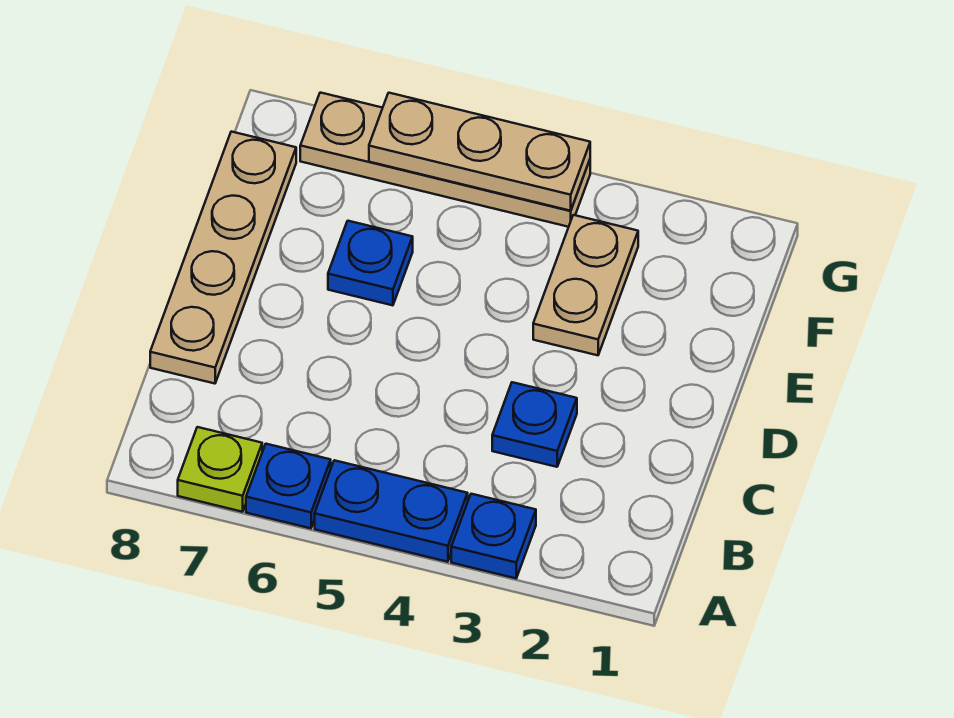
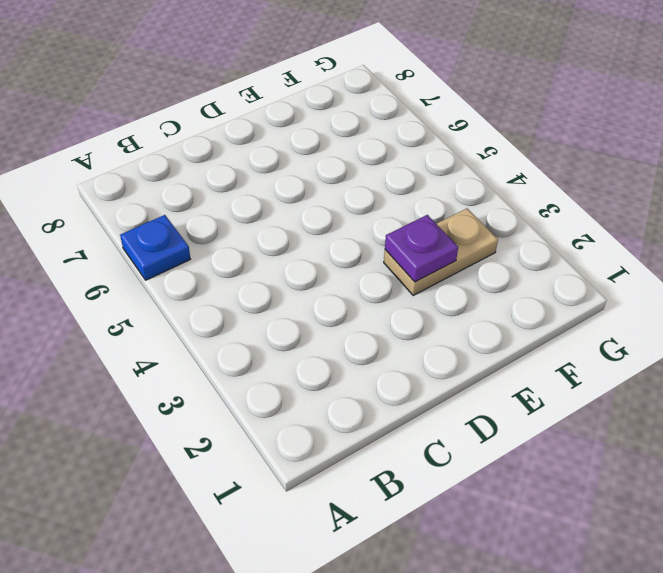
purple plate E3 level 2 -> none
none -> blue plate A3 level 1
none -> blue plate A4:A5 level 1

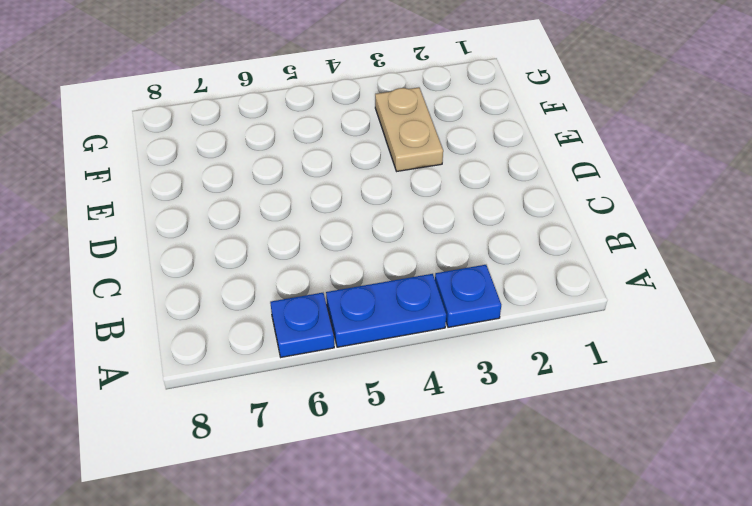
none -> lime plate A7 level 1
none -> blue plate C3 level 1

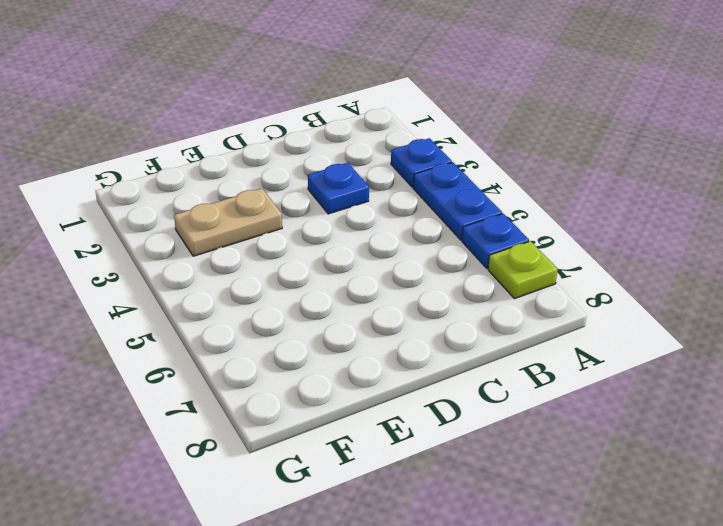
none -> tan plate C8:F8 level 1
none -> blue plate E6 level 1

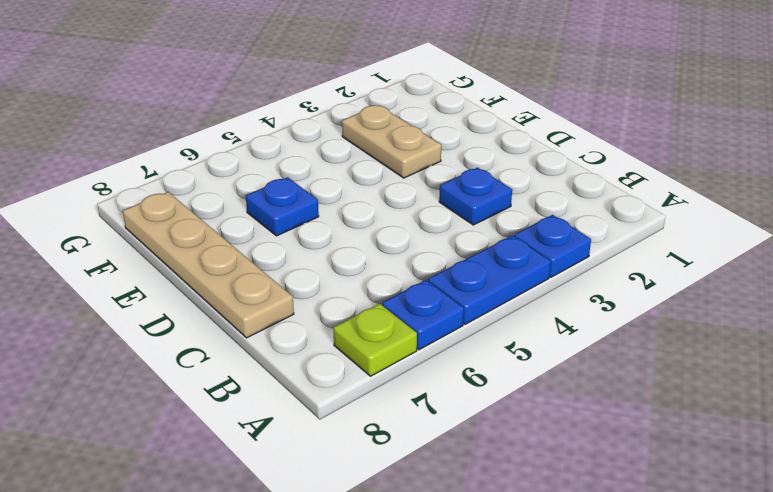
none -> tan plate G4:G7 level 1
none -> tan plate G4:G6 level 2

